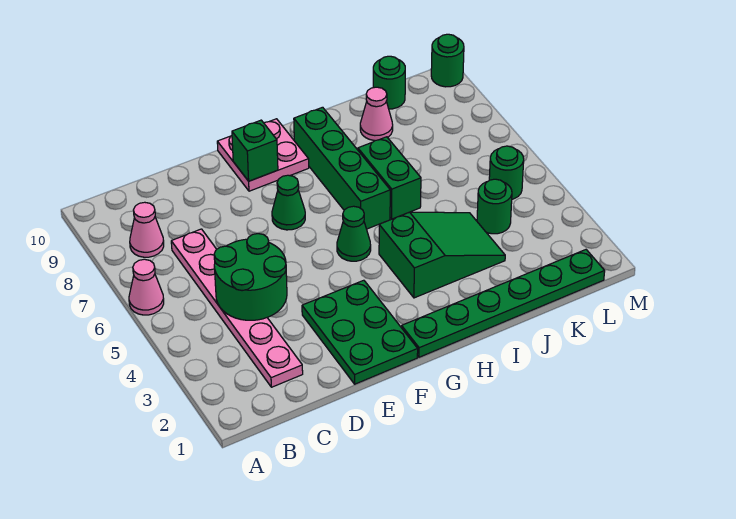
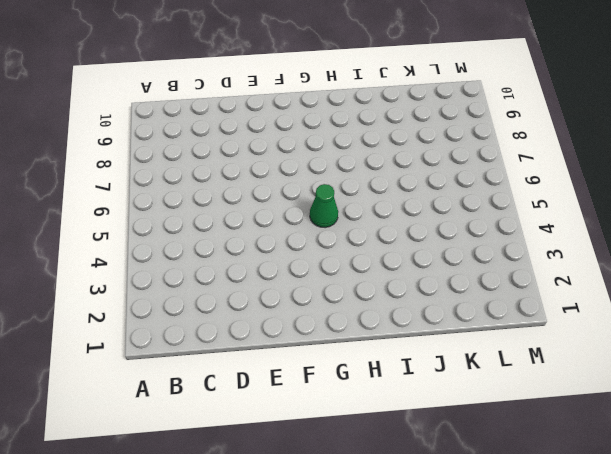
none -> pink cone A6 level 1
none -> pink cone B8 level 1
none -> pink plate C2:C7 level 1

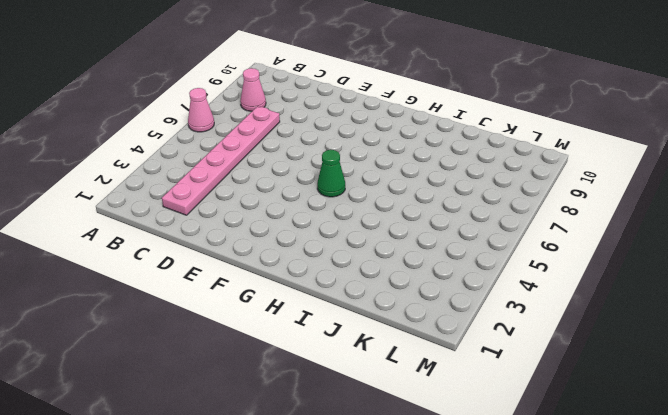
none -> green plate E1:F3 level 1
none -> green cone F7 level 1
none -> pink plate F9:G10 level 1

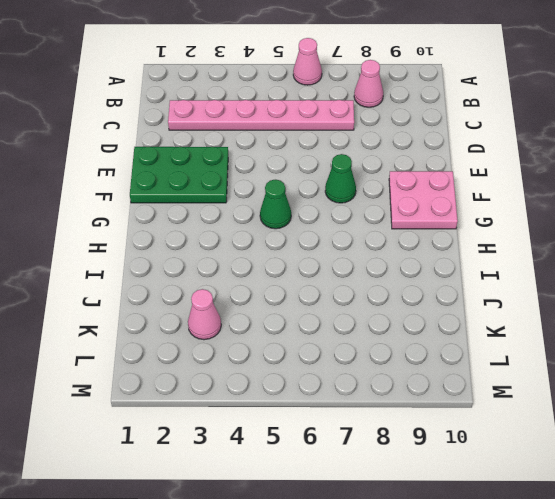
pink cone K3 level 1 -> pink cone J9 level 1
none -> green plate G1:L1 level 1
none -> green slope H3:J4 level 1 top H
none -> green brick H6:H9 level 1

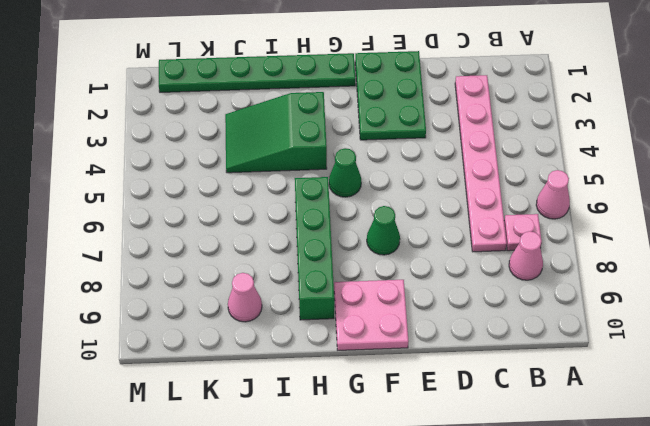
pink plate B7 level 1 -> none
none -> green brick I6:I7 level 1
none -> green round brick K4 level 1
none -> green round brick K10 level 1

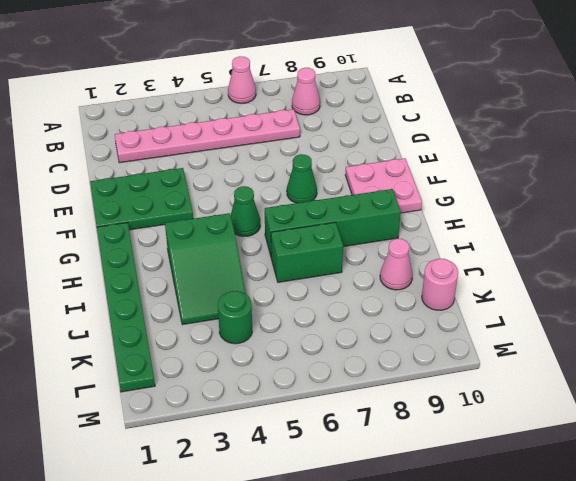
pink round brick K10 level 1 -> green round brick K10 level 1
none -> green round brick L5 level 1
none -> green round brick M10 level 1
none -> green round brick C4:D5 level 2

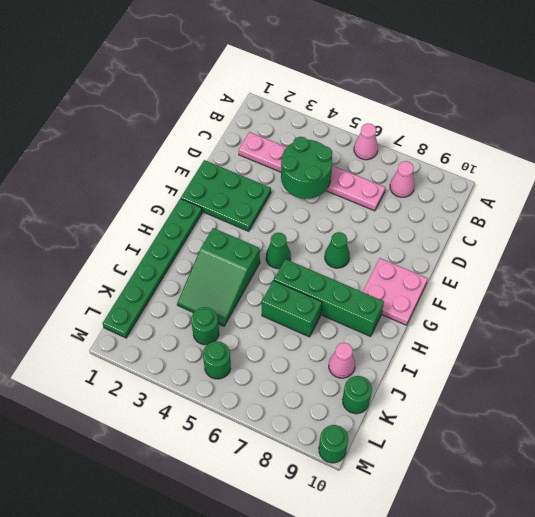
none -> green brick F9 level 2

